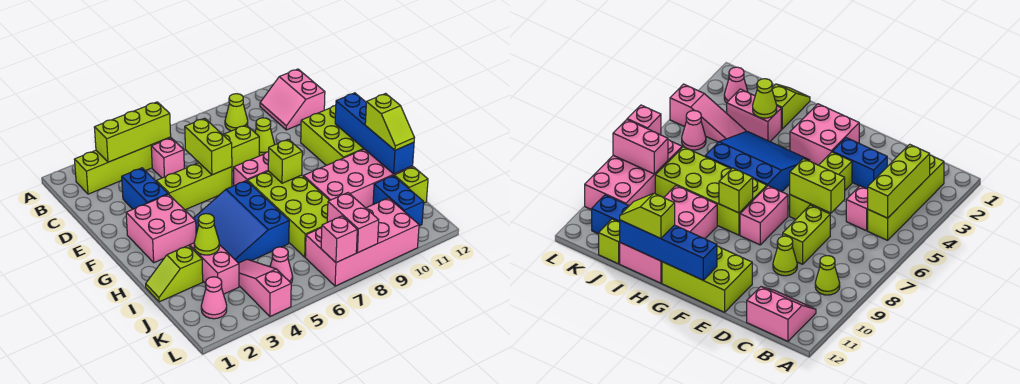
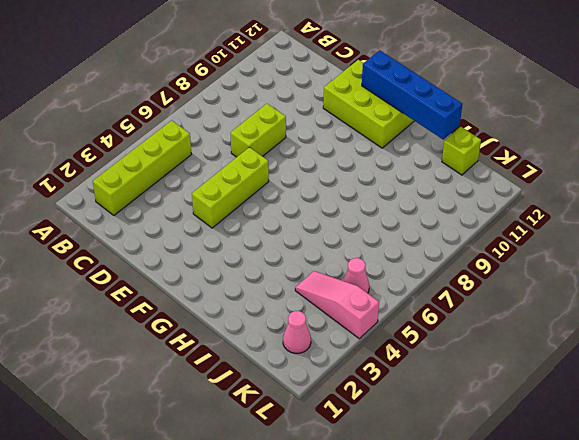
none -> lime cone B9 level 1
none -> pink slope B11:C12 level 1 top 12
none -> pink brick C5 level 1
none -> blue brick D3:E3 level 1

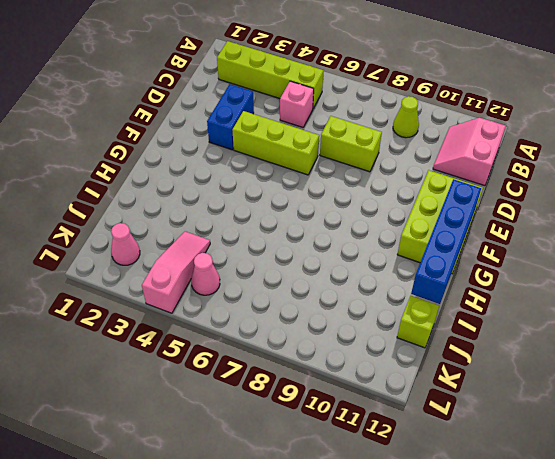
none -> lime cone D9 level 1
none -> pink brick F2:G3 level 1
none -> pink brick F7:F8 level 1
none -> blue slope G4:I6 level 1 top 6

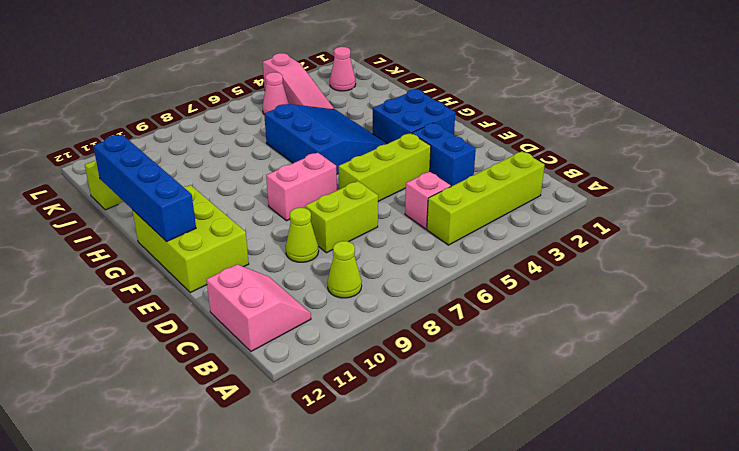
blue brick F2:G3 level 1 -> pink brick F2:G3 level 1
none -> lime brick G7:J8 level 1
none -> pink brick H9:I12 level 1
none -> lime slope I1:I2 level 1 top 2
none -> pink brick I3:J3 level 1

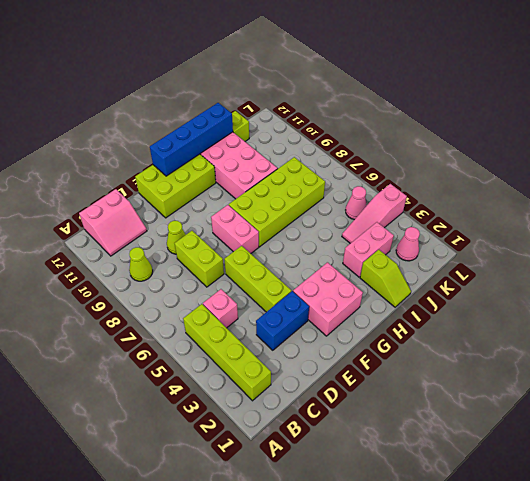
none -> blue slope G4:I6 level 1 top 6
none -> blue brick J11:K11 level 1
none -> pink brick K7:L10 level 1
none -> lime brick B3:B5 level 2

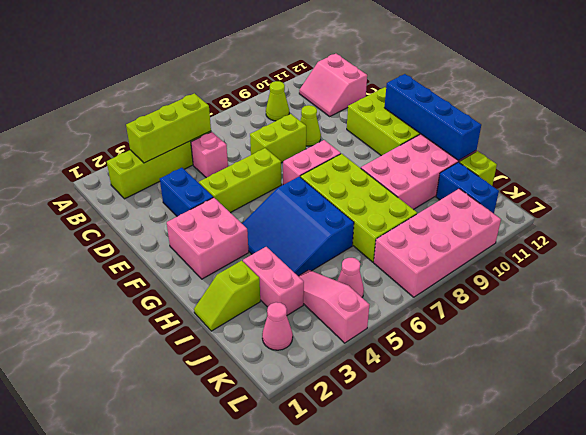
none -> lime brick D6:E6 level 2
none -> lime brick G8 level 2
none -> lime cone I3 level 2
none -> pink brick K8:L8 level 2

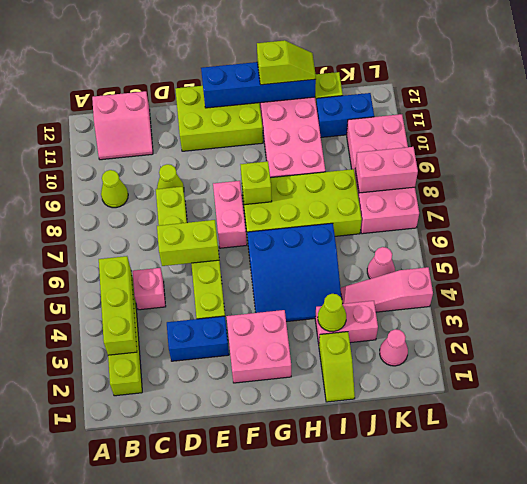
none -> pink brick L7 level 2

